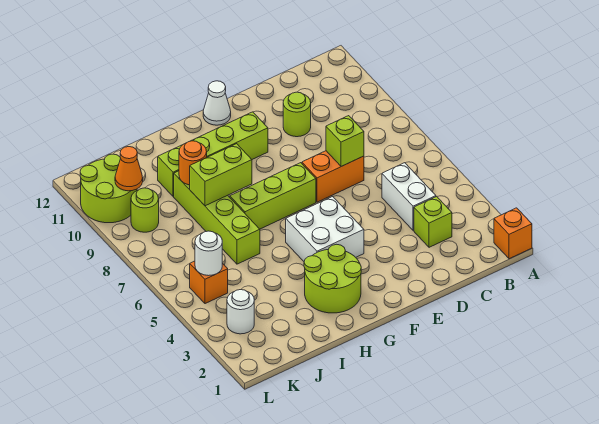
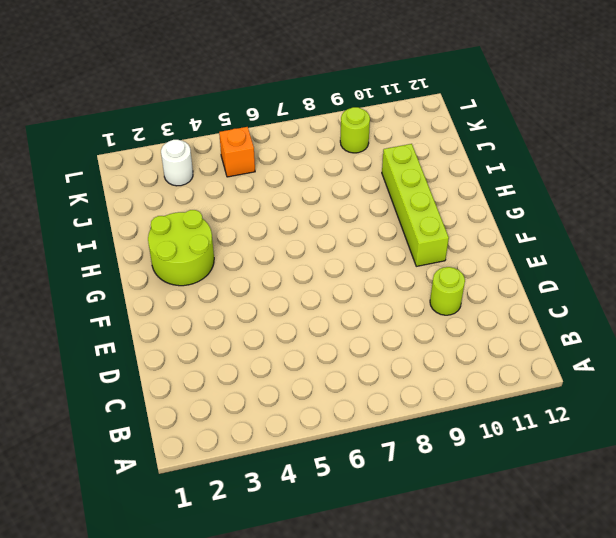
none -> orange brick A1 level 1
none -> lime brick C3 level 1
none -> white brick C4:C5 level 1

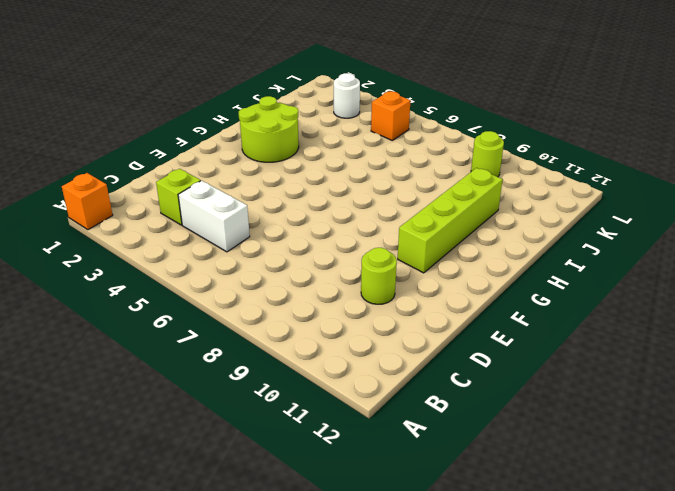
none -> orange brick D7:E7 level 1
none -> white brick F4:G5 level 1
none -> lime brick F7:H7 level 1

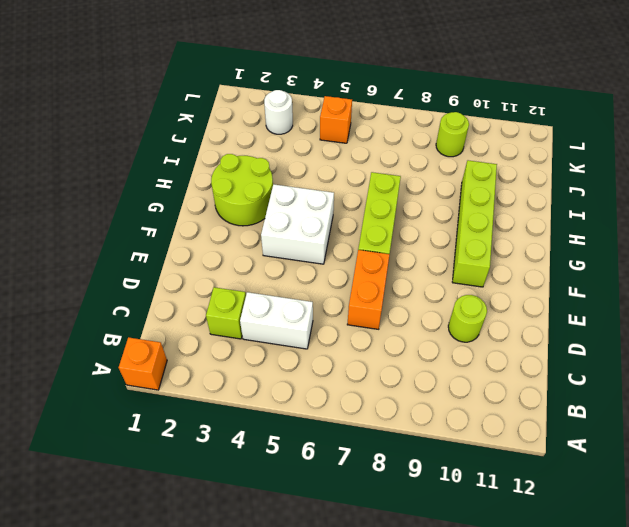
none -> white cone F12 level 1
none -> lime brick I6:I9 level 1
none -> lime round brick K10:L11 level 1

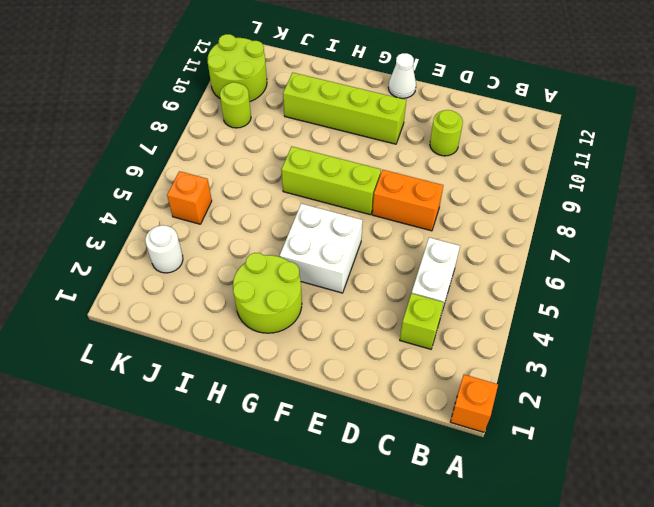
none -> lime brick I6:I9 level 1
none -> lime brick D7 level 2
none -> lime brick H8:I8 level 2

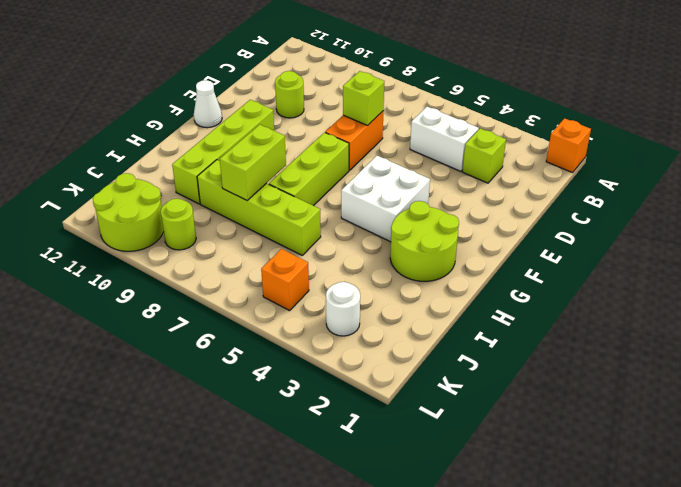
none -> orange round brick I9 level 2
none -> white round brick K5 level 2
none -> orange cone K10 level 2

